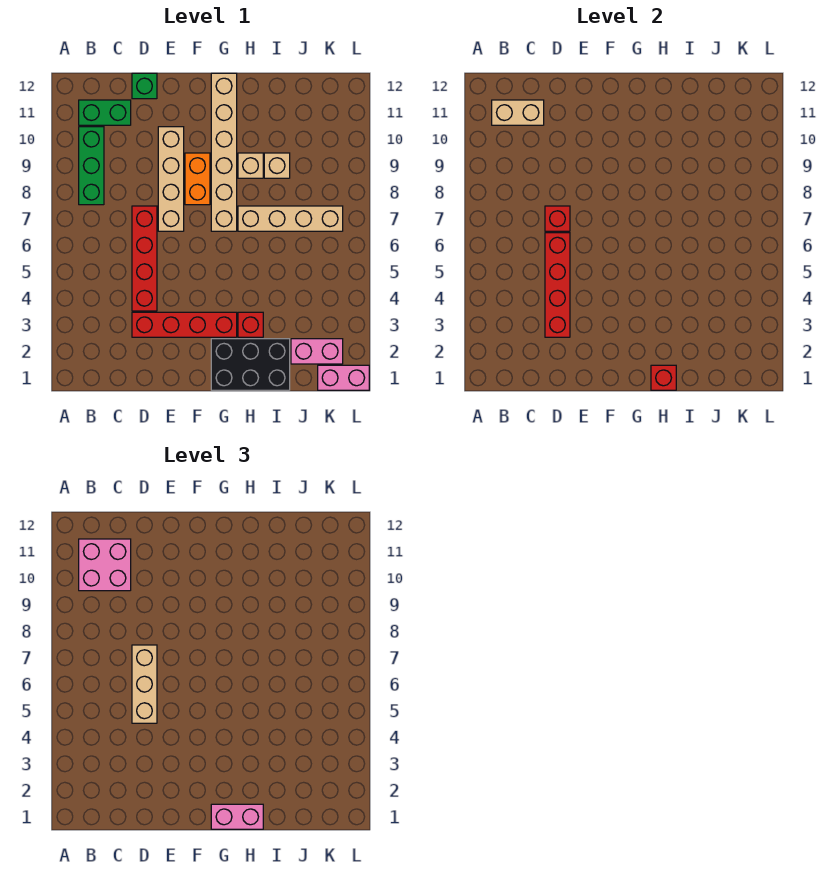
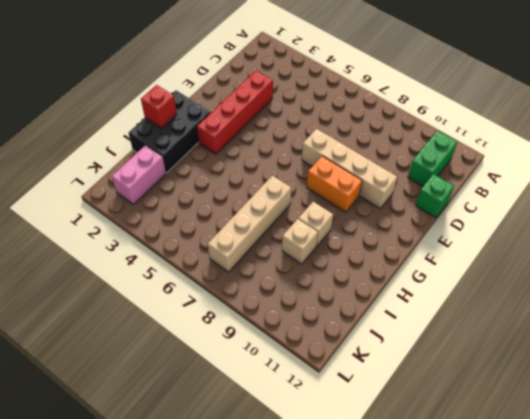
none -> green brick B8:B10 level 1
none -> red brick D4:D7 level 1
none -> tan brick G7:G12 level 1

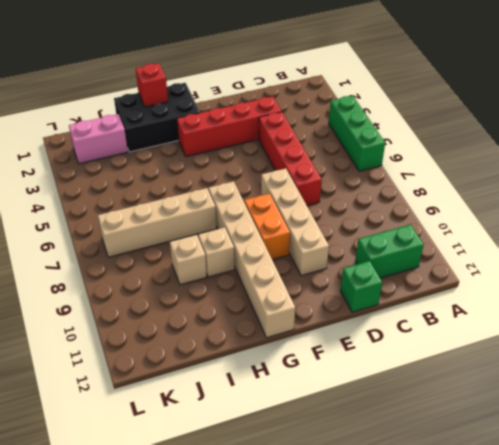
green brick A4:A6 level 1 -> green brick B8:B10 level 1
none -> red brick H3 level 1
none -> pink brick K1:L1 level 1
none -> tan brick B11:C11 level 2

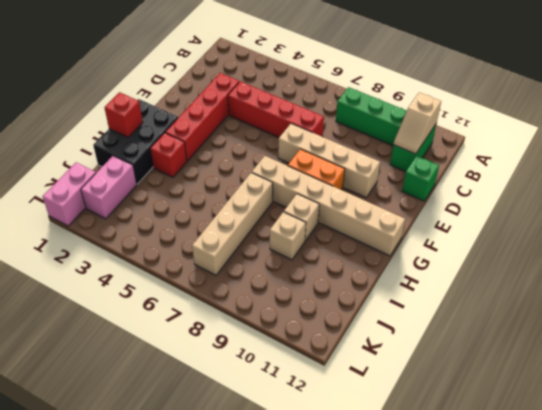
tan slope B11:C11 level 2 top B -> tan brick B11:C11 level 2
none -> red brick D3:D6 level 2
none -> red brick D7 level 2
none -> pink brick B10:C11 level 3

